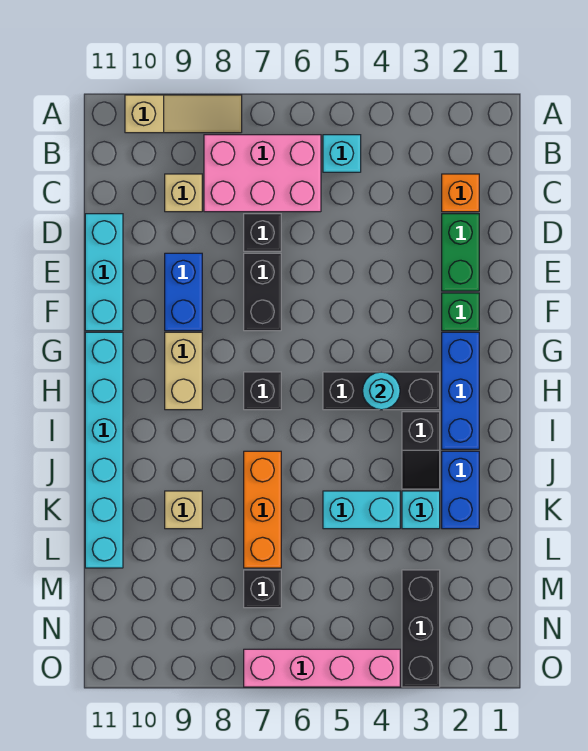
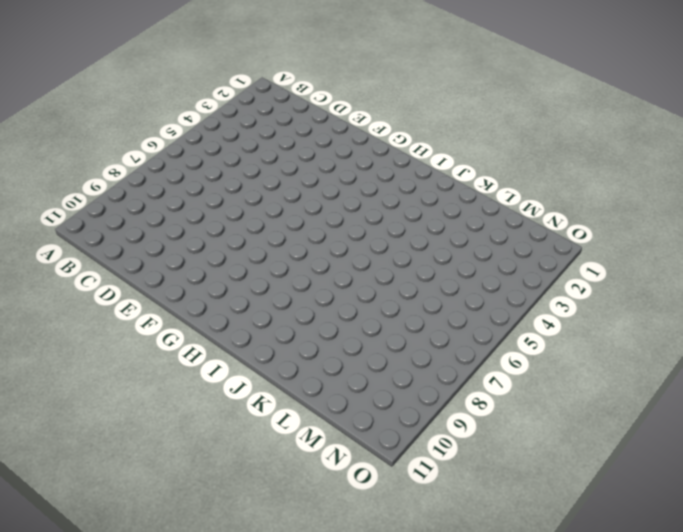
none -> tan slope A8:A10 level 1 top 10
none -> cyan brick B5 level 1
none -> pink brick B6:C8 level 1

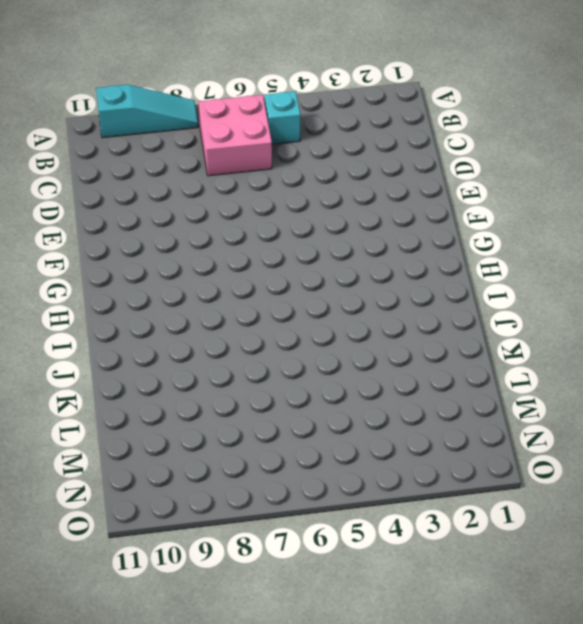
cyan slope A8:A10 level 1 top 10 -> tan slope A8:A10 level 1 top 10
pink brick B6:C7 level 1 -> pink brick B6:C8 level 1
none -> orange brick C2 level 1
none -> tan brick C9 level 1
none -> green brick D2:E2 level 1

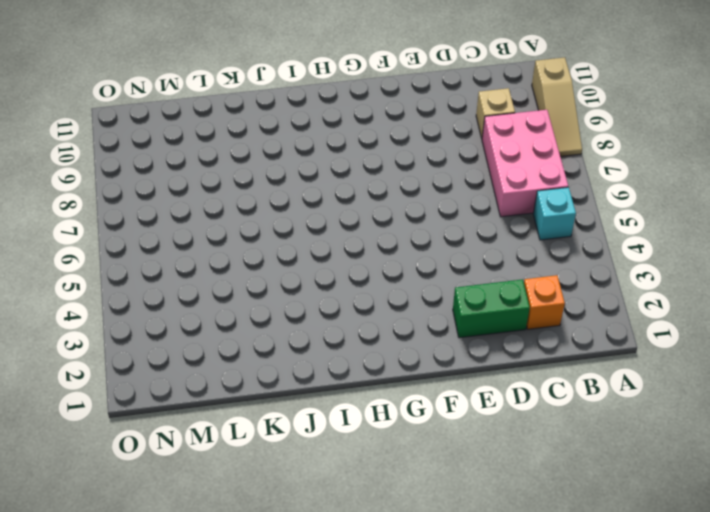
none -> black brick D7 level 1
none -> cyan brick D11:F11 level 1
none -> black brick E7:F7 level 1

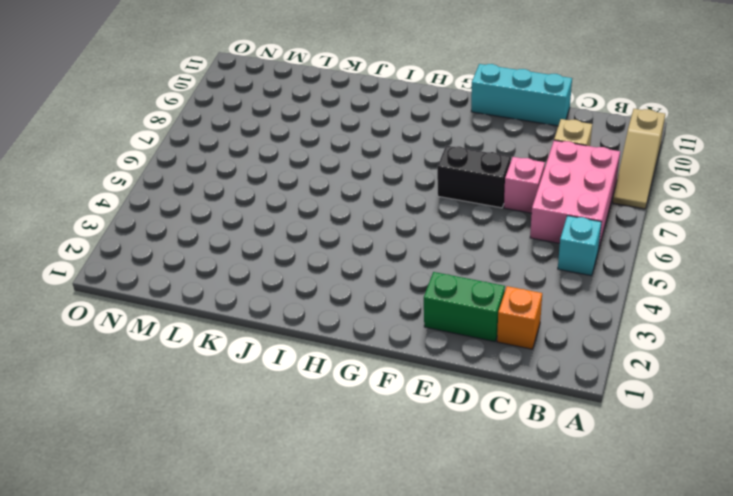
pink brick D7 level 1 -> black brick D7 level 1
none -> blue brick E9:F9 level 1
none -> green brick F2 level 1
none -> blue brick G2:I2 level 1

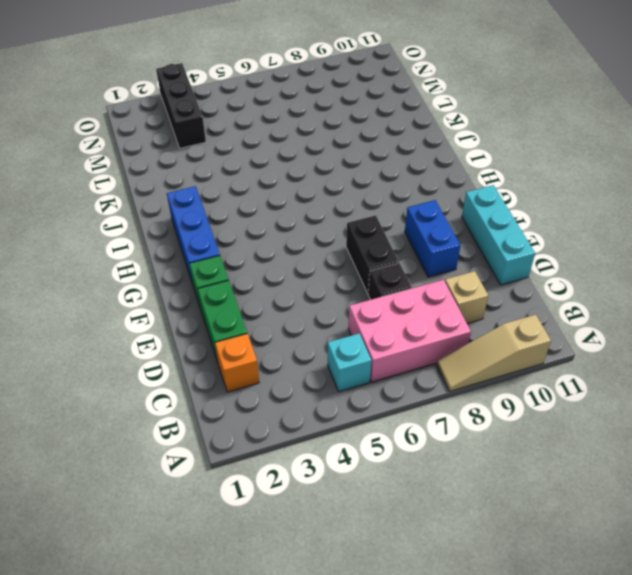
none -> tan brick G9:H9 level 1
none -> cyan brick G11:L11 level 1
none -> black brick H3:H5 level 1

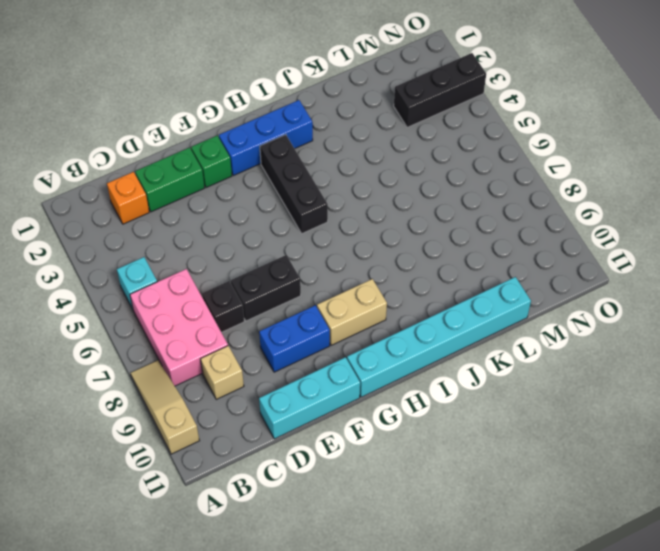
none -> black brick H7 level 1
none -> black slope I3:J3 level 1 top I
none -> blue brick J2:K2 level 1

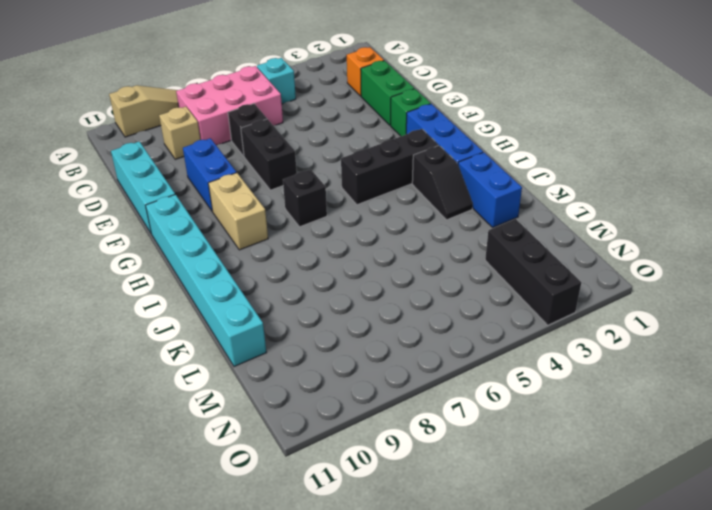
none -> orange brick J7:L7 level 1
none -> cyan brick K3 level 1
none -> cyan brick K4:K5 level 1

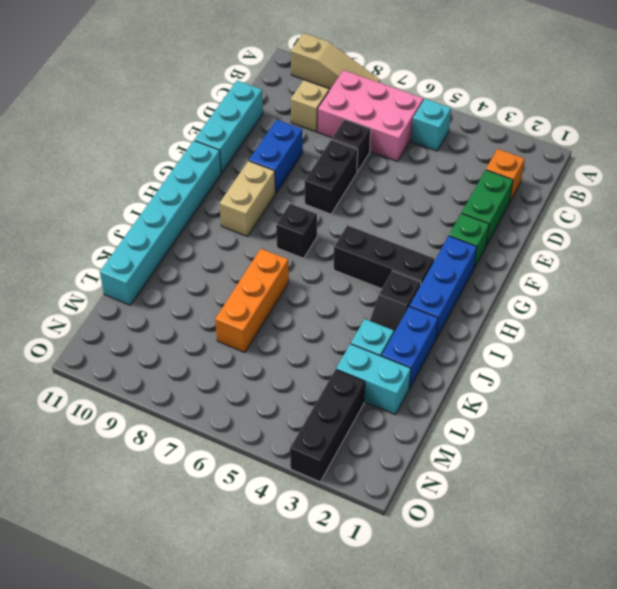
cyan brick L2:L3 level 1 -> cyan brick K4:K5 level 1
none -> tan brick K9 level 1
none -> black brick M7 level 1
none -> pink brick O4:O7 level 1

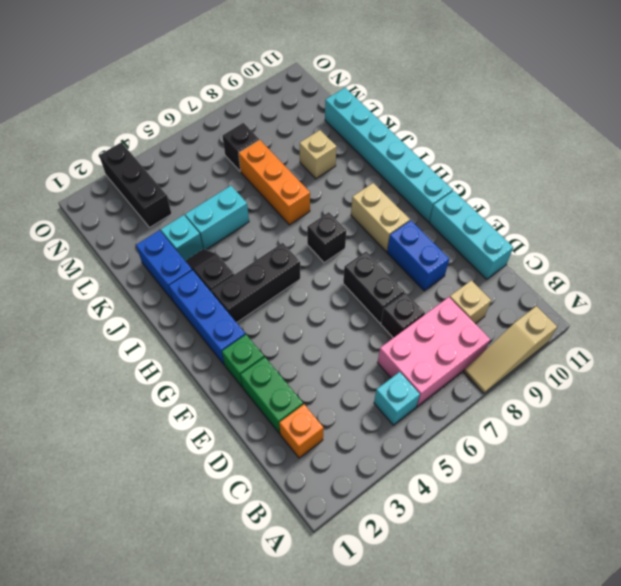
none -> pink brick O4:O7 level 1
none -> cyan round brick H4 level 2

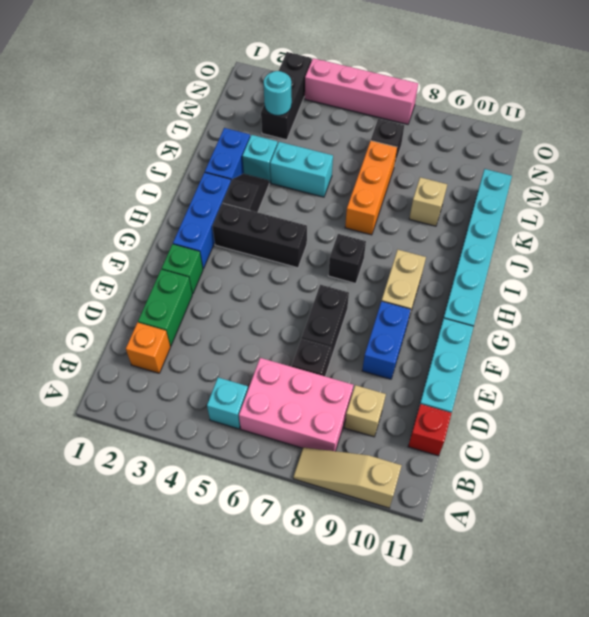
red brick C11 level 1 -> none
cyan round brick M3 level 2 -> cyan round brick H4 level 2

